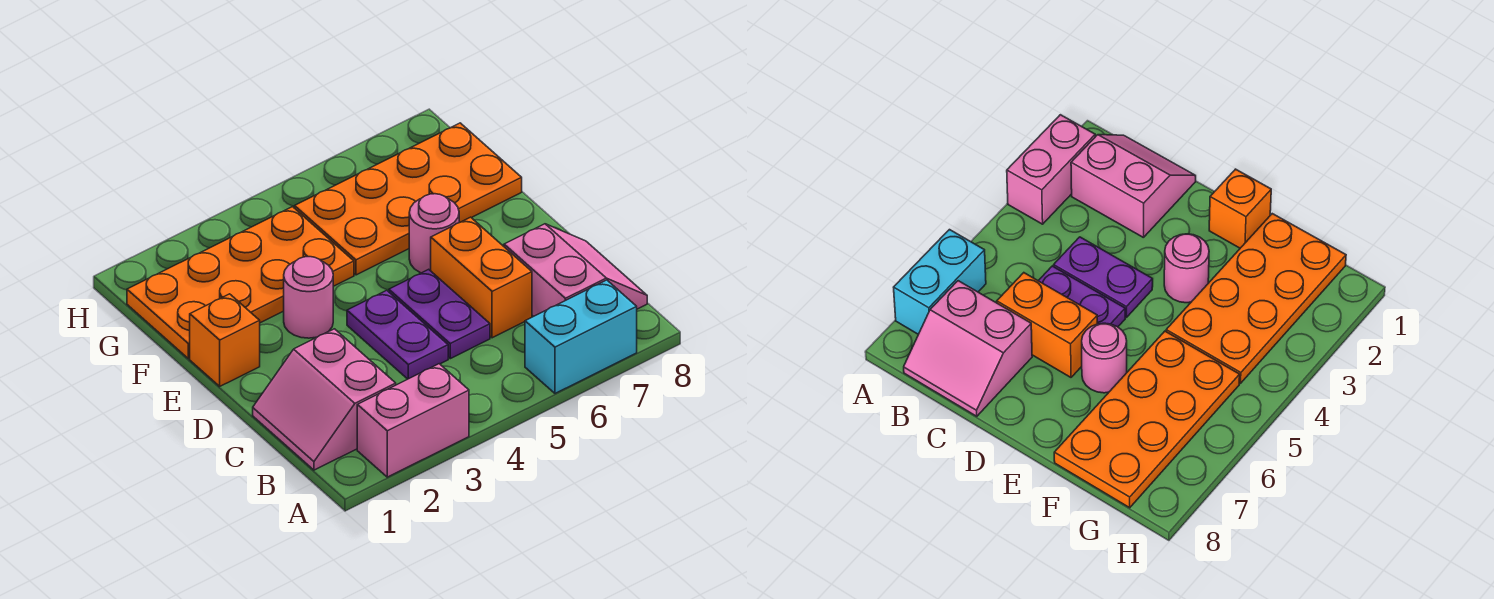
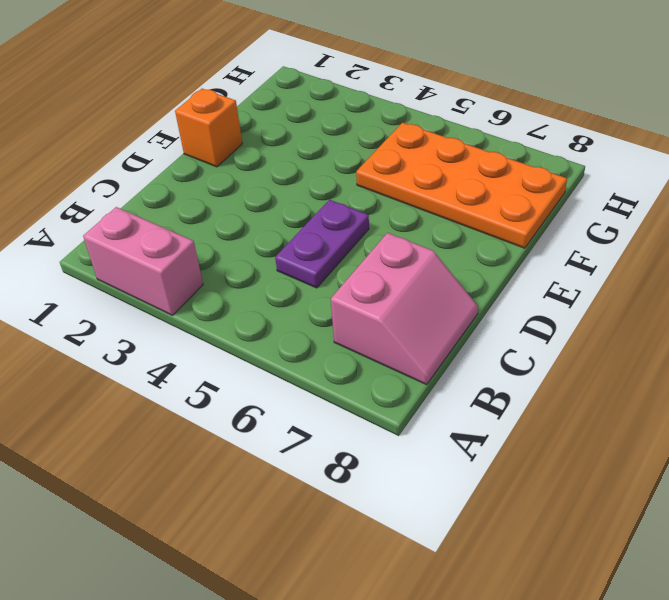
none -> cyan brick A6:A7 level 1
none -> pink slope B1:C2 level 1 top 2
none -> purple plate C4:D4 level 1

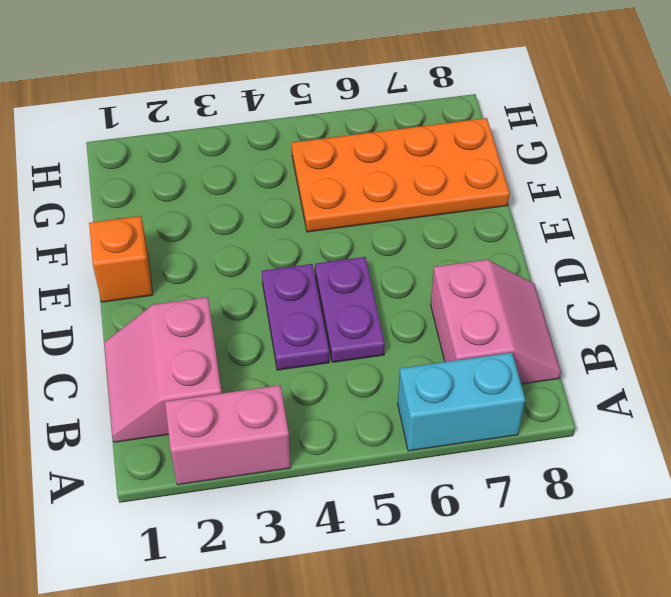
none -> orange brick C6:D6 level 1
none -> pink round brick E3 level 1
none -> pink round brick E6 level 1

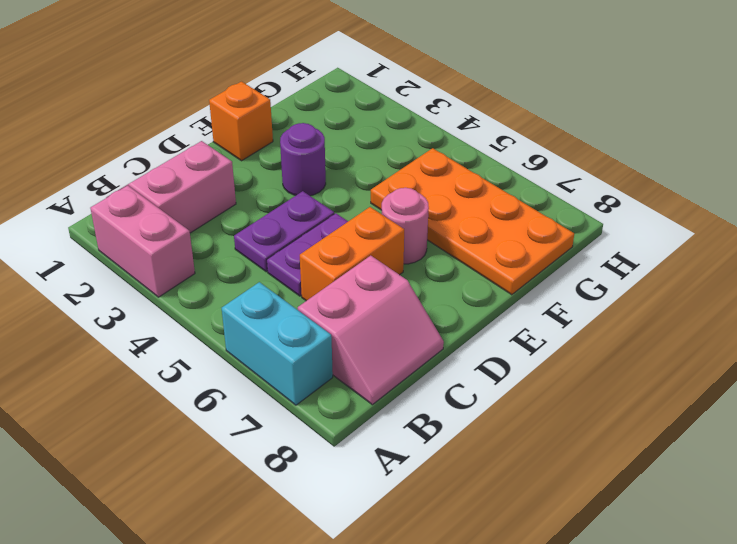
purple round brick E3 level 1 -> pink round brick E3 level 1
none -> orange plate F1:G4 level 1

